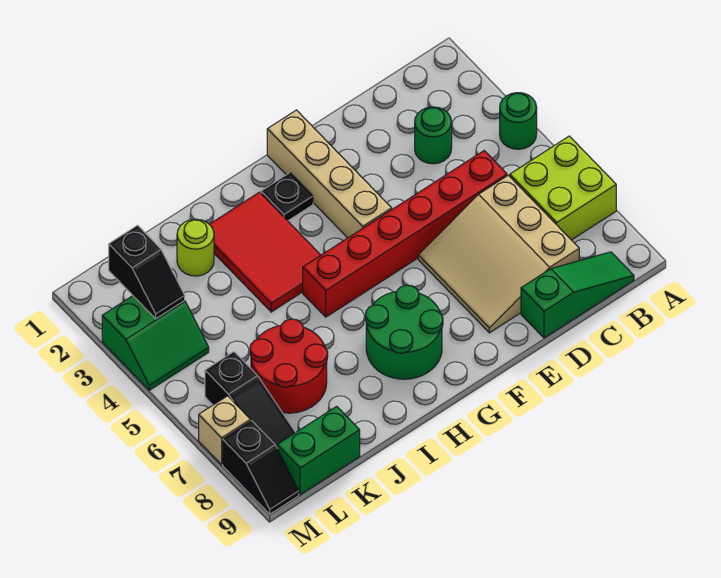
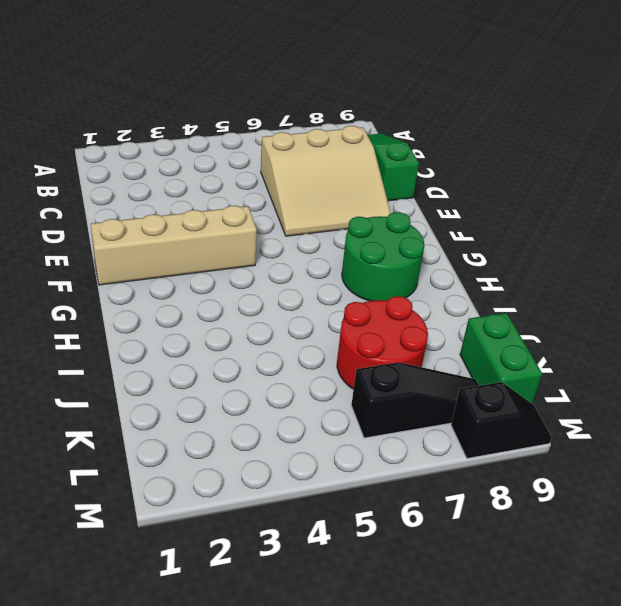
none -> green round brick A4 level 1
none -> lime brick A6:B7 level 1
none -> green round brick C3 level 1

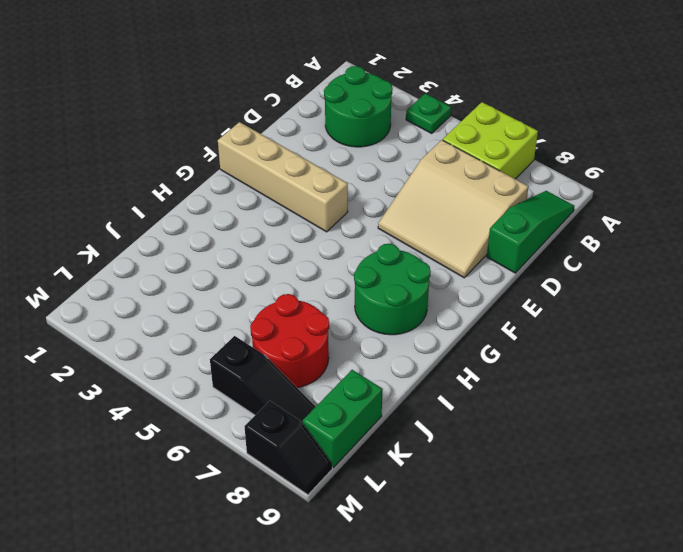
green plate A4 level 1 -> green round brick A4 level 1
green round brick B2:C3 level 1 -> green round brick C3 level 1
none -> red brick C5:H5 level 1
none -> black plate G2 level 1
none -> red tile H2:I4 level 1

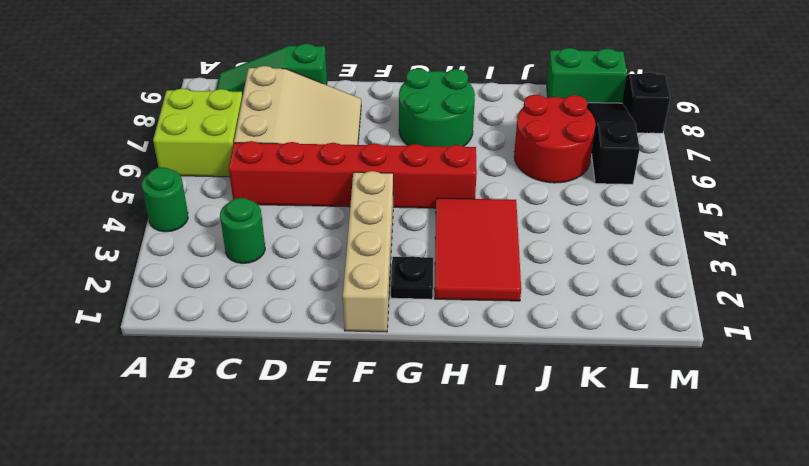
none -> lime round brick J2 level 1
none -> green slope L3:M4 level 1 top 3
none -> tan brick M7 level 1

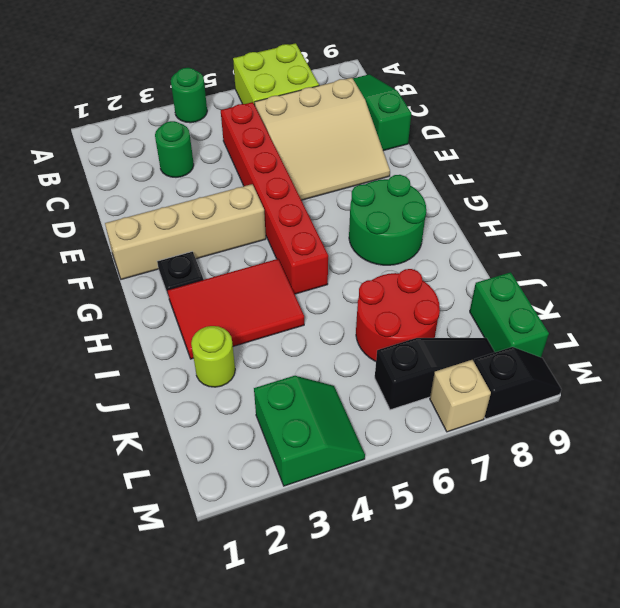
none -> black slope L2:L3 level 2 top 2

